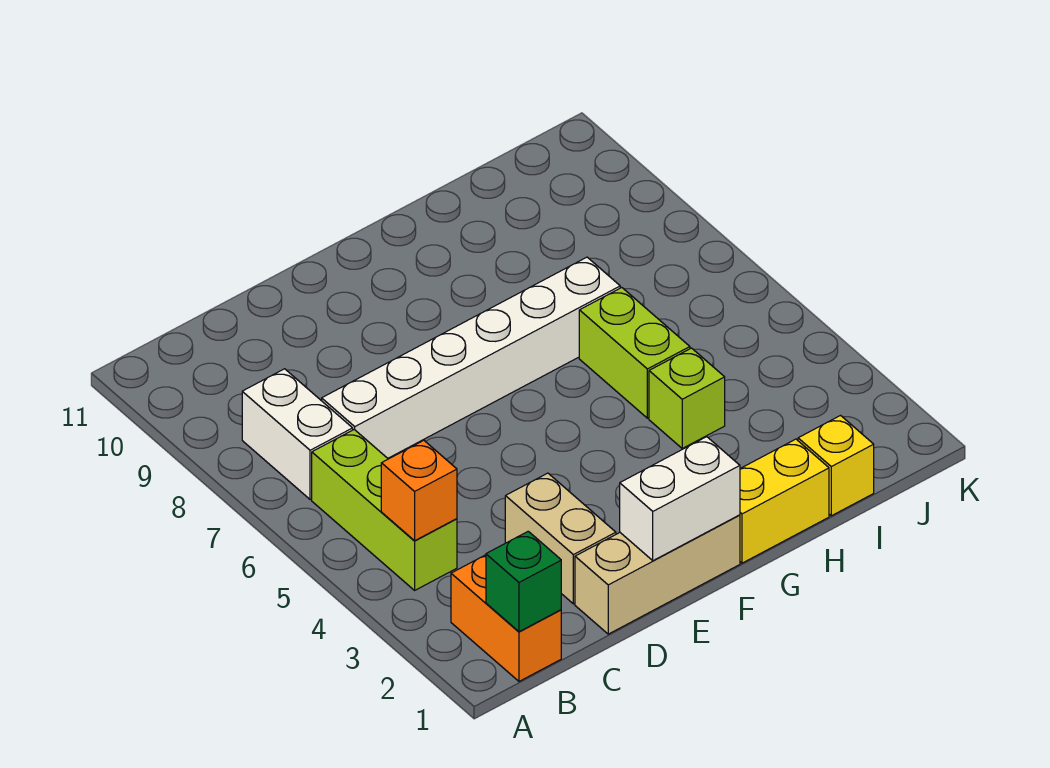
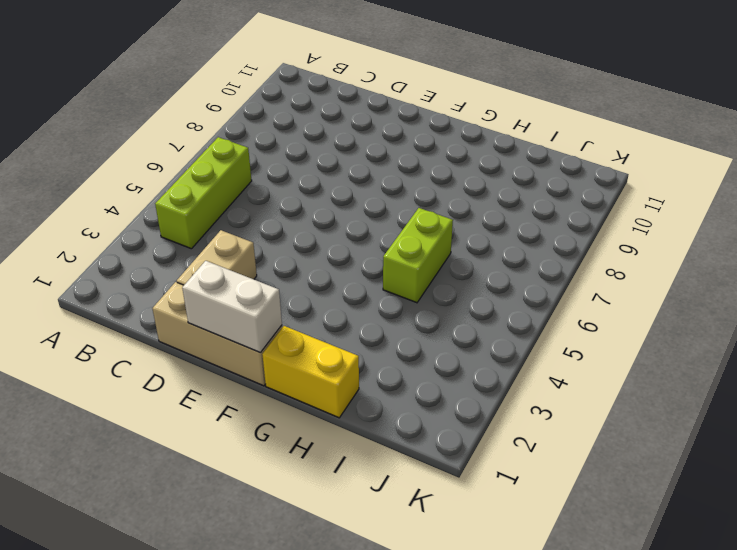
none -> orange brick B1:B2 level 1
none -> white brick B7:B8 level 1
none -> white brick C7:H7 level 1

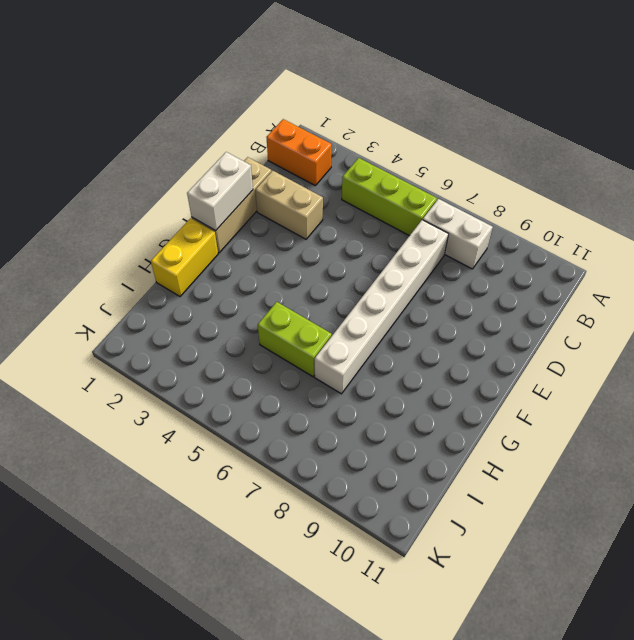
none -> lime brick H4 level 1
none -> yellow brick I1 level 1
none -> green brick B1 level 2

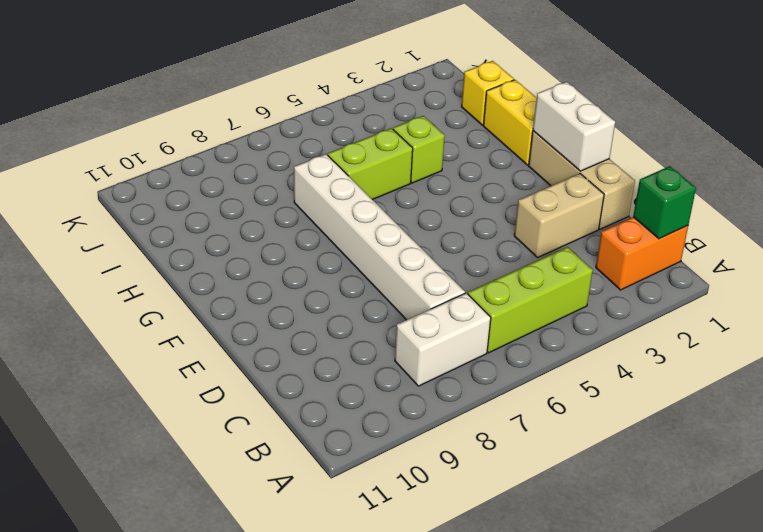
none -> orange brick B4 level 2

